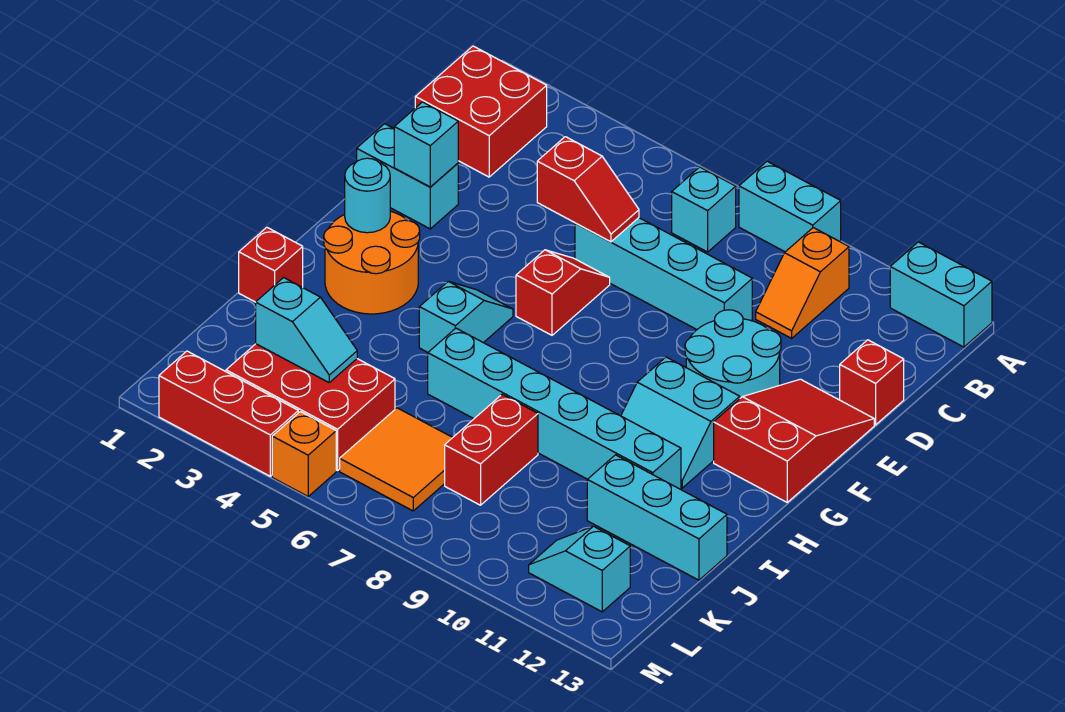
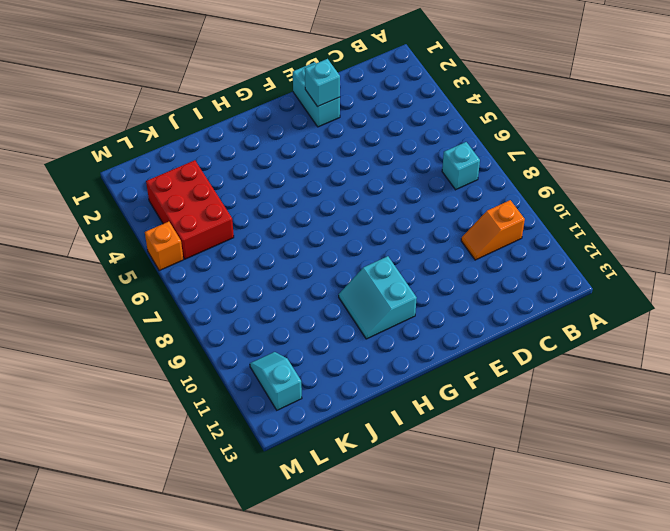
none -> cyan brick A8:A9 level 1
none -> cyan brick A12:A13 level 1
none -> red brick B1:C2 level 1

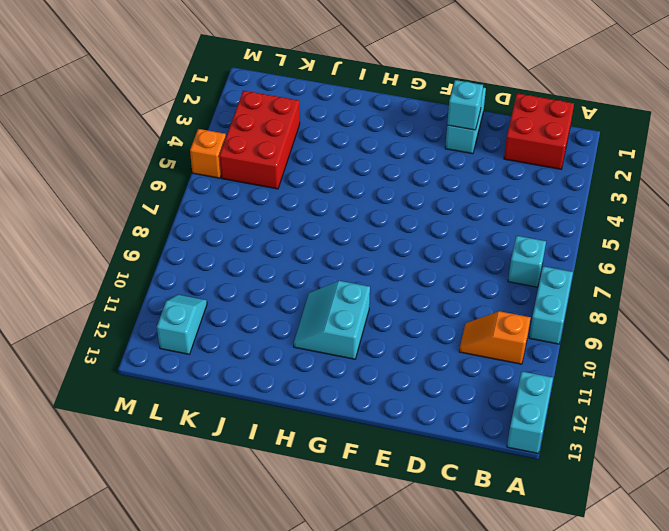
none -> cyan brick D6:D9 level 1
none -> red brick D13 level 1
none -> red slope E6:F6 level 1 top F

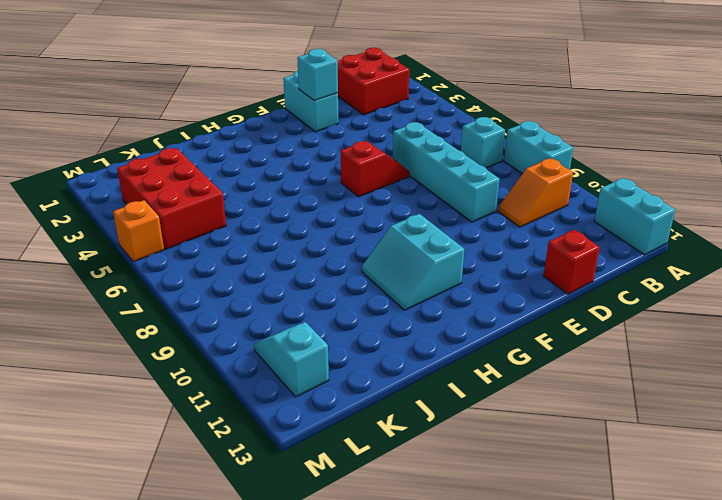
none -> cyan round brick E10:F11 level 1
none -> red slope E12:G13 level 1 top G
none -> orange round brick G2:H3 level 1

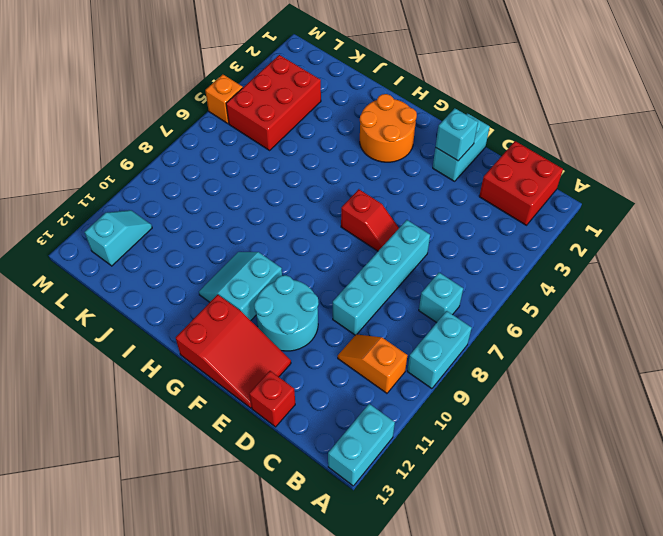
none -> cyan slope G5:H5 level 1 top H
none -> red brick I1 level 1
none -> cyan brick I6:I11 level 1

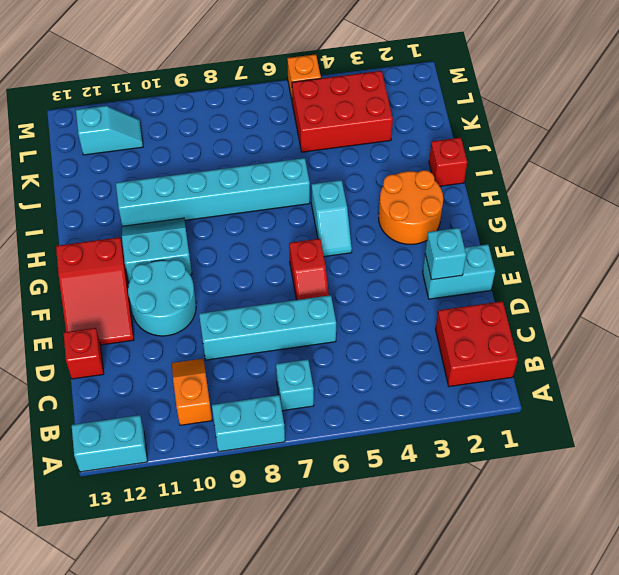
none -> red brick J8:K8 level 1
none -> cyan brick J11:J13 level 1
none -> orange tile K6:L7 level 1

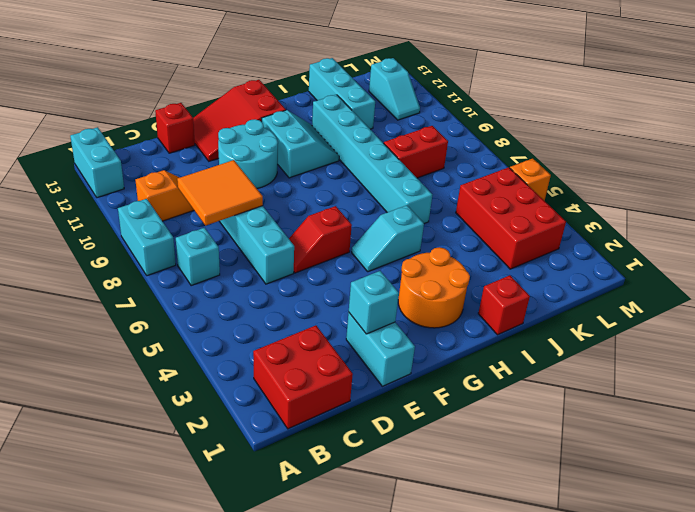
orange tile C8:D9 level 2 -> orange tile K6:L7 level 1
none -> red brick M2:M4 level 1
none -> red slope D5:D6 level 2 top 5
none -> cyan round brick G2 level 2

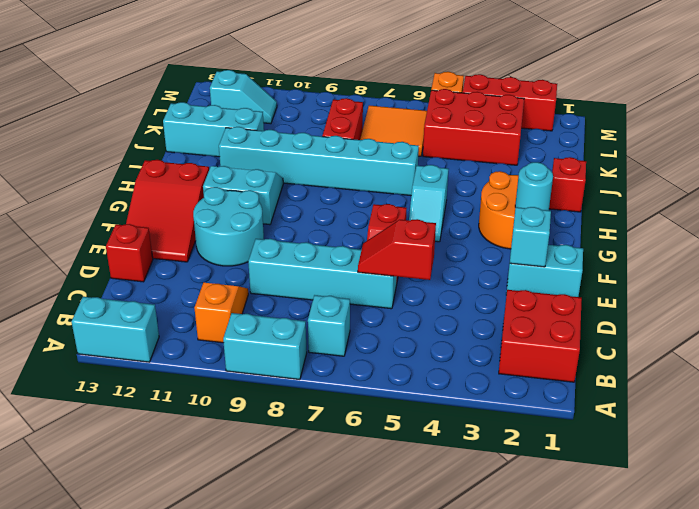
none -> cyan slope K3:K4 level 2 top 3

